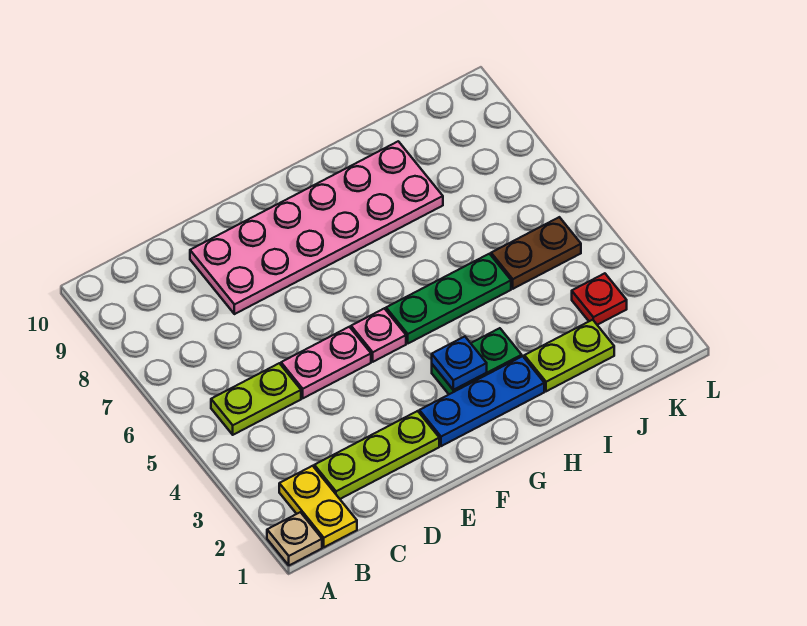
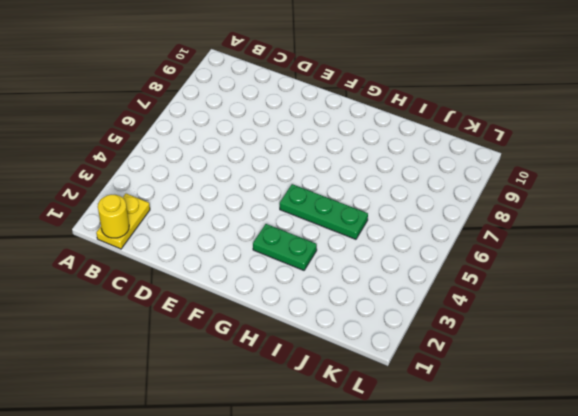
yellow round brick B1 level 2 -> none
none -> tan plate A1 level 1
none -> lime plate B5:C5 level 1
none -> lime plate C2:E2 level 1

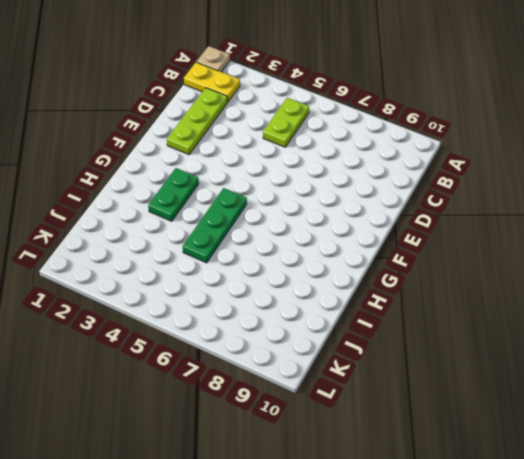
none -> pink plate D5:E5 level 1
none -> pink plate D8:I9 level 1
none -> blue plate F2:H2 level 1

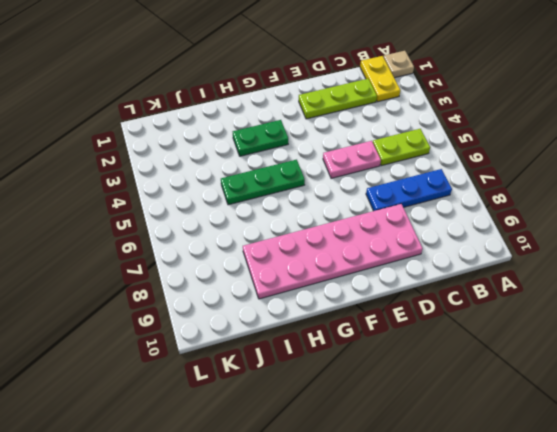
blue plate B7:D7 level 1 -> blue plate F2:H2 level 1
none -> pink plate F5 level 1
none -> lime plate I2:J2 level 1
none -> brown plate J5:K5 level 1

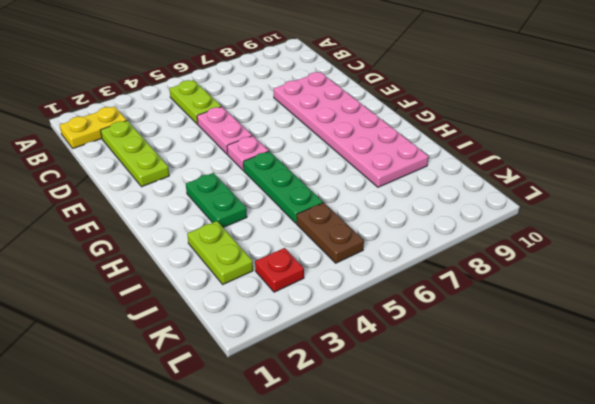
none -> tan plate A1 level 1
none -> blue plate F2:H2 level 1
none -> blue plate G3 level 2

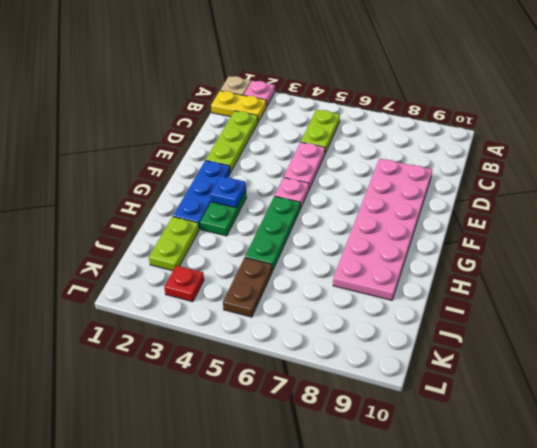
pink plate A2 level 1 -> none

